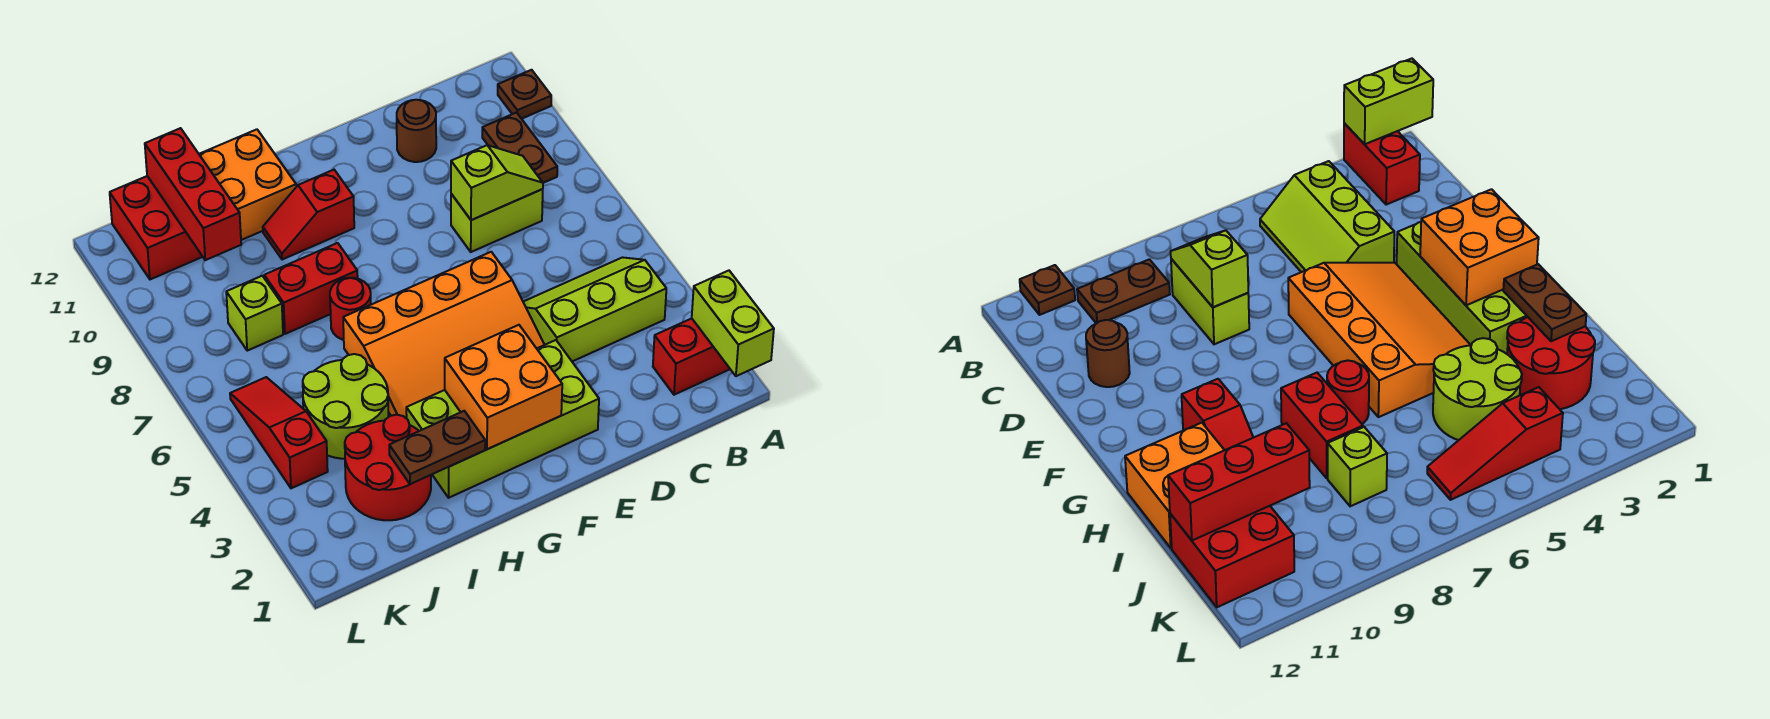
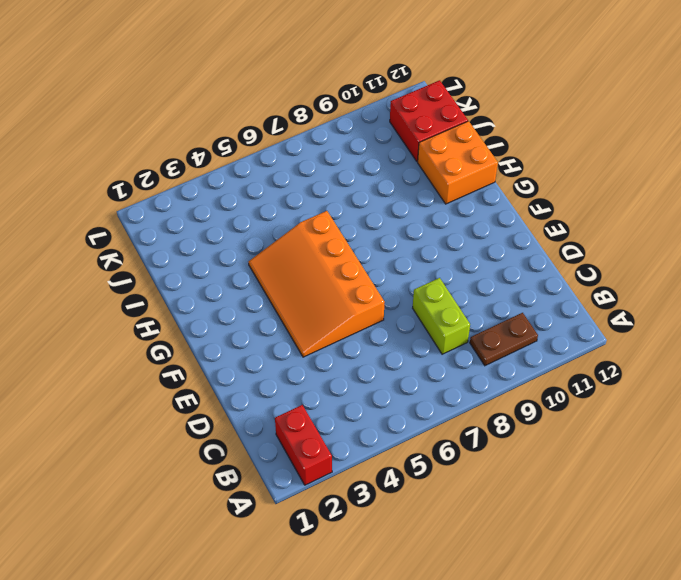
none -> brown plate A11 level 1
none -> lime slope B4:D5 level 1 top 4
none -> brown round brick D11 level 1

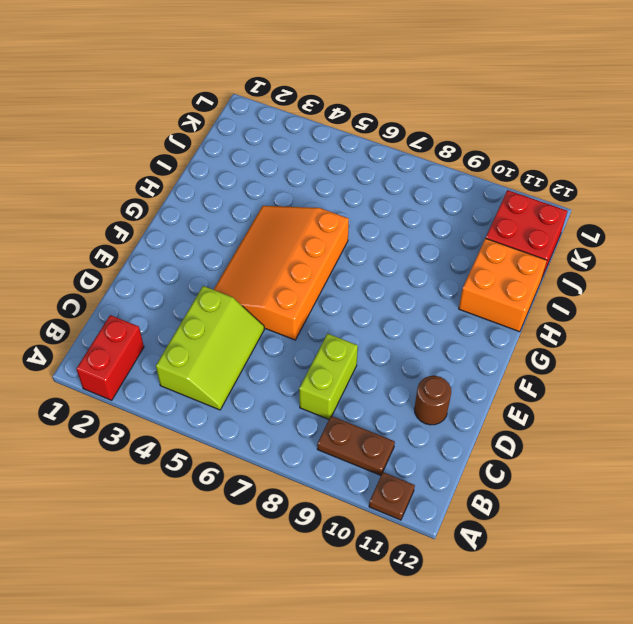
none -> lime brick E2:H3 level 1
none -> red slope G10:H10 level 1 top G
none -> red round brick H7 level 1

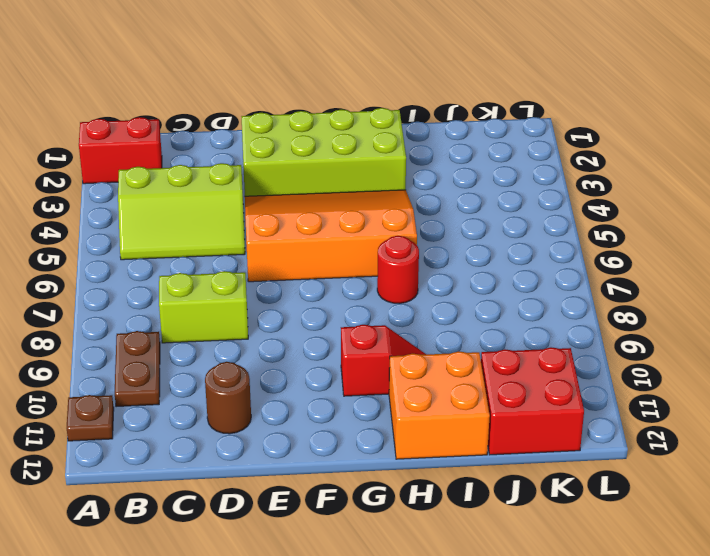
none -> red brick H8:I8 level 1
none -> red round brick I2:J3 level 1
none -> lime round brick I4:J5 level 1

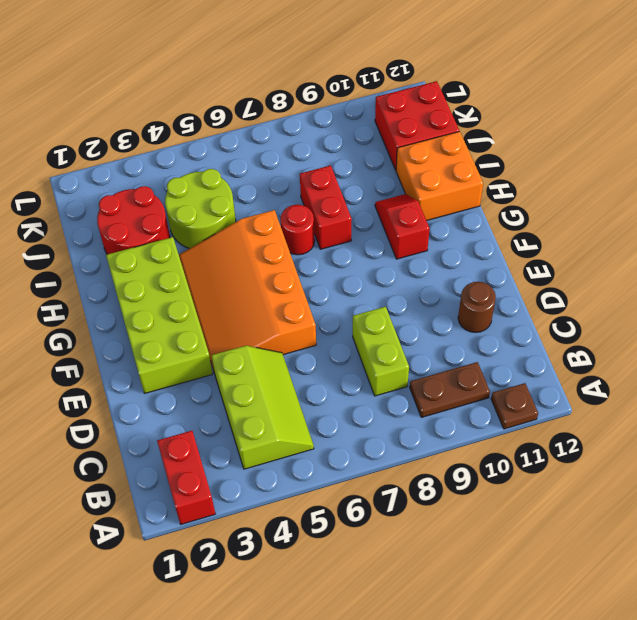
none -> lime brick J8 level 1
none -> red slope K4:K6 level 1 top 4
none -> lime brick A1:A2 level 2

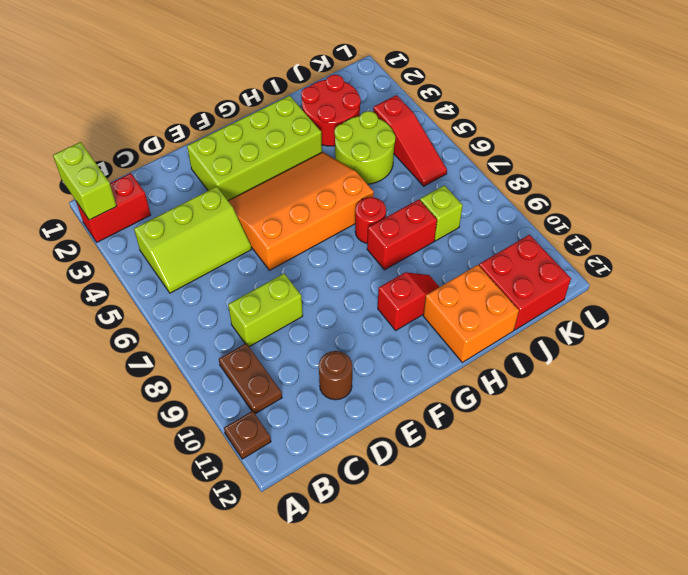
none -> lime slope C8:D8 level 2 top D
none -> orange brick F2:G3 level 2
none -> brown plate H2:I2 level 2

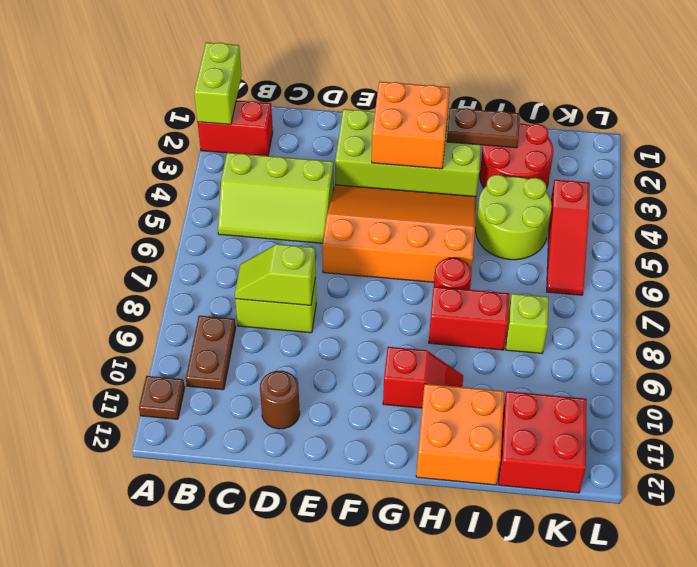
none -> red brick J10:J12 level 2

